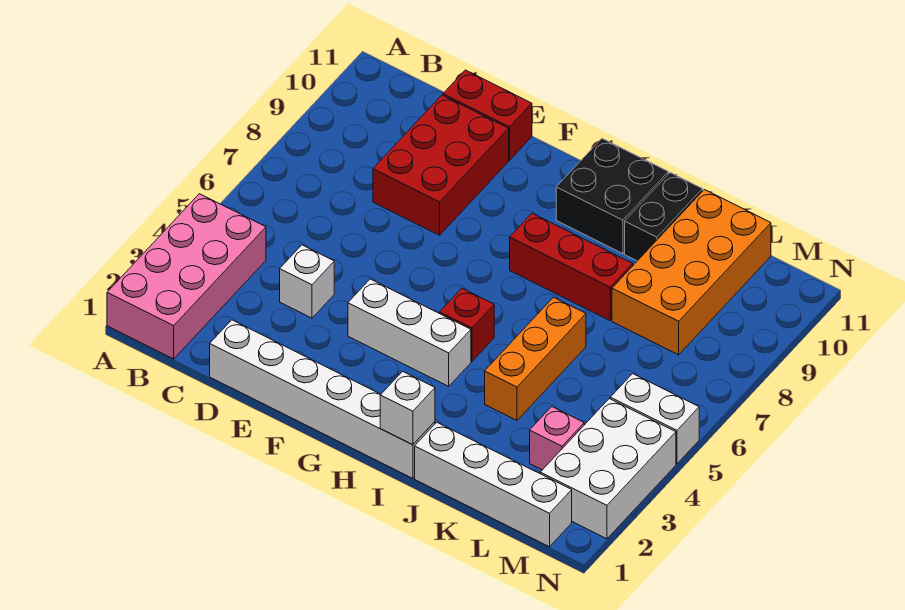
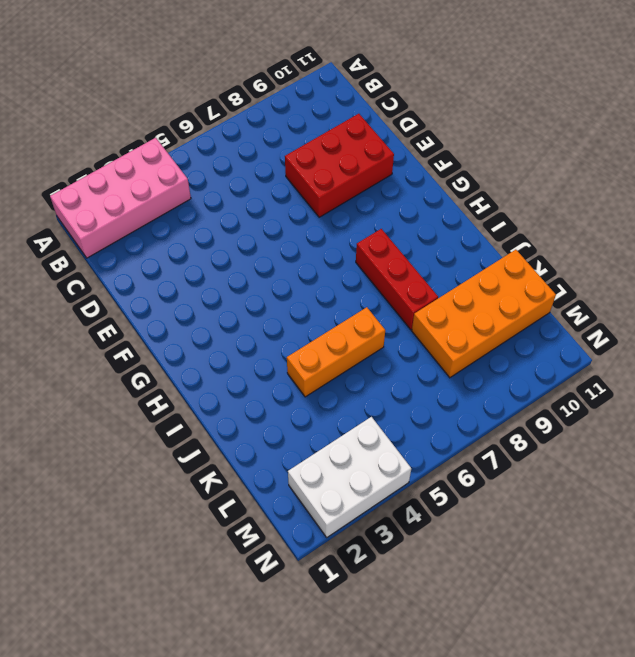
none -> white brick D1:I1 level 1
none -> white brick D4 level 1
none -> red brick D11:E11 level 1

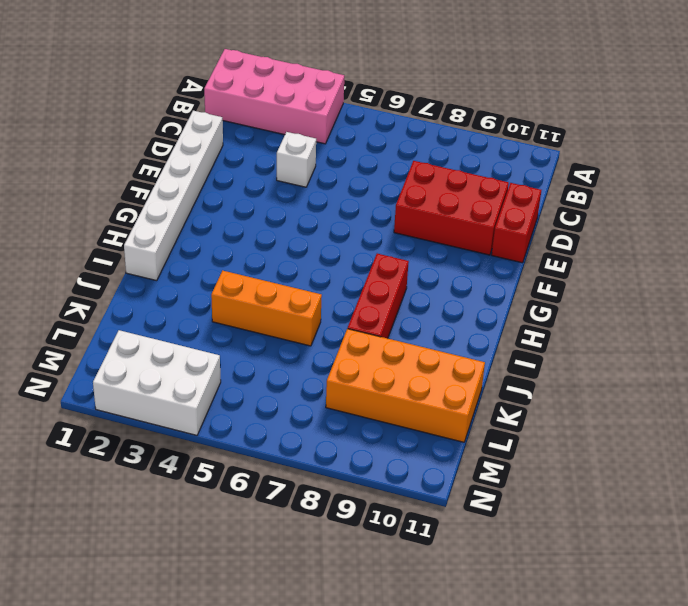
none -> white brick F4:H4 level 1
none -> red brick H5 level 1
none -> black brick H10:I11 level 1

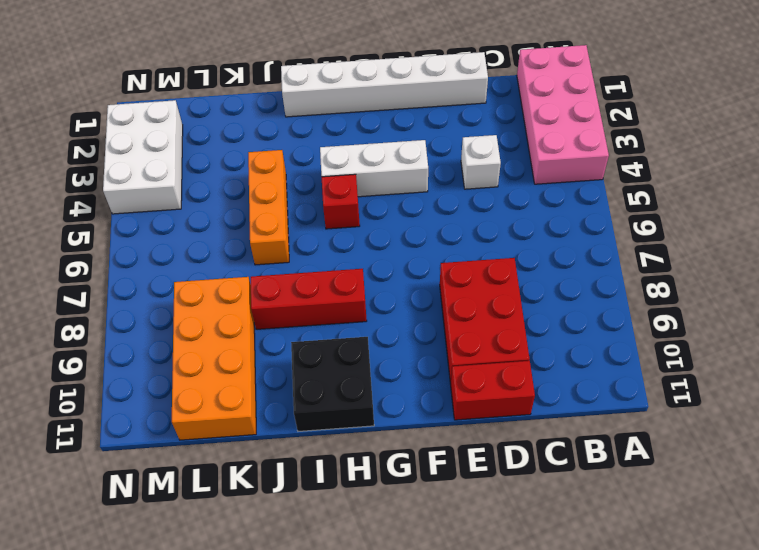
none -> white brick J1:M1 level 1
none -> black brick J10:J11 level 1
none -> pink brick L3 level 1

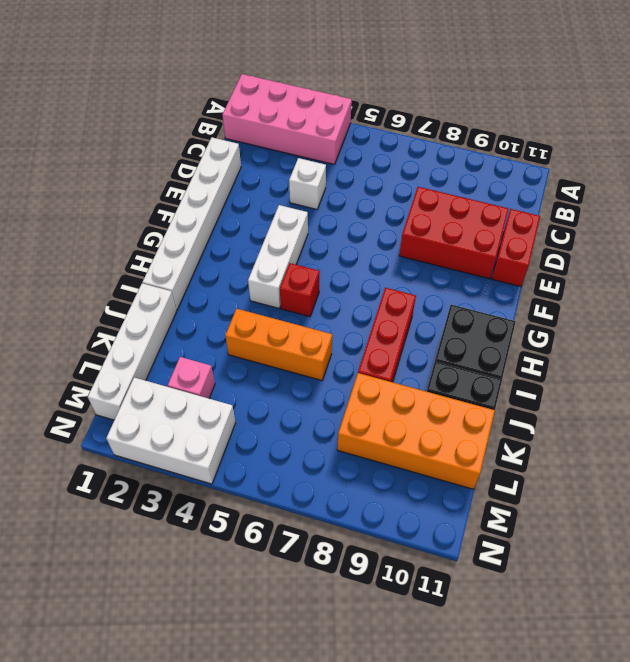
none -> white brick M5:N5 level 1
none -> white brick I1 level 2

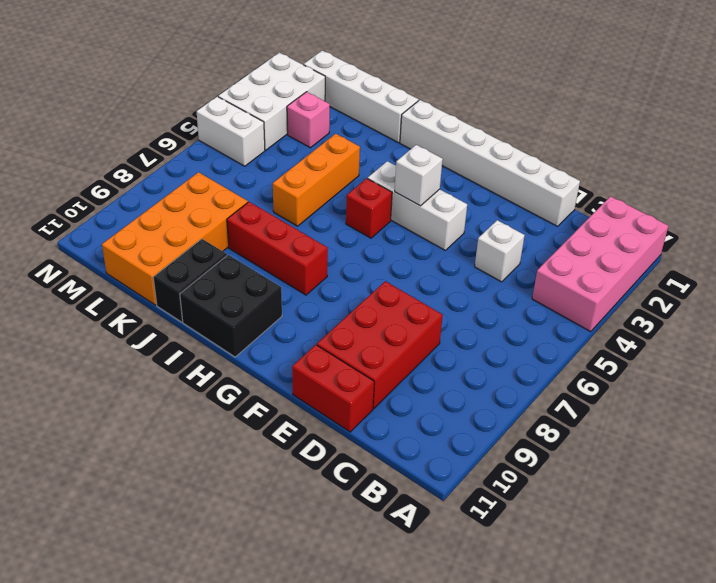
white brick G4 level 2 -> white brick I1 level 2

